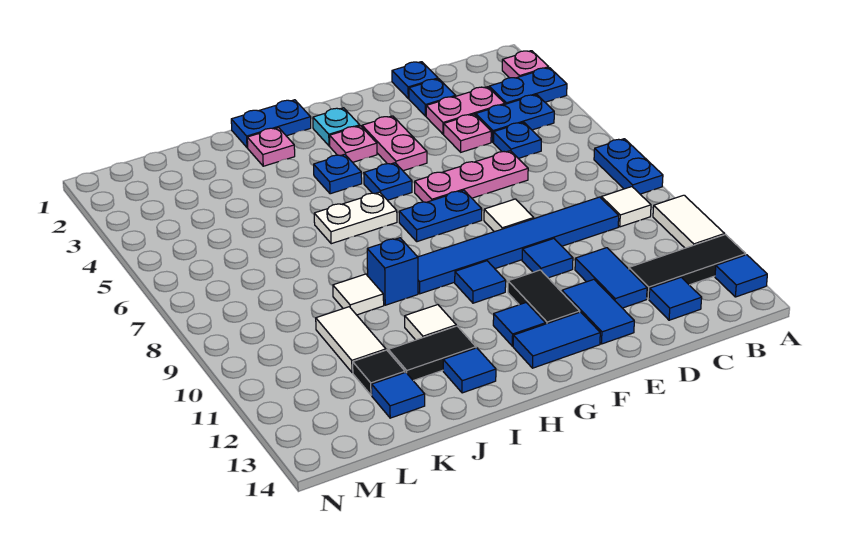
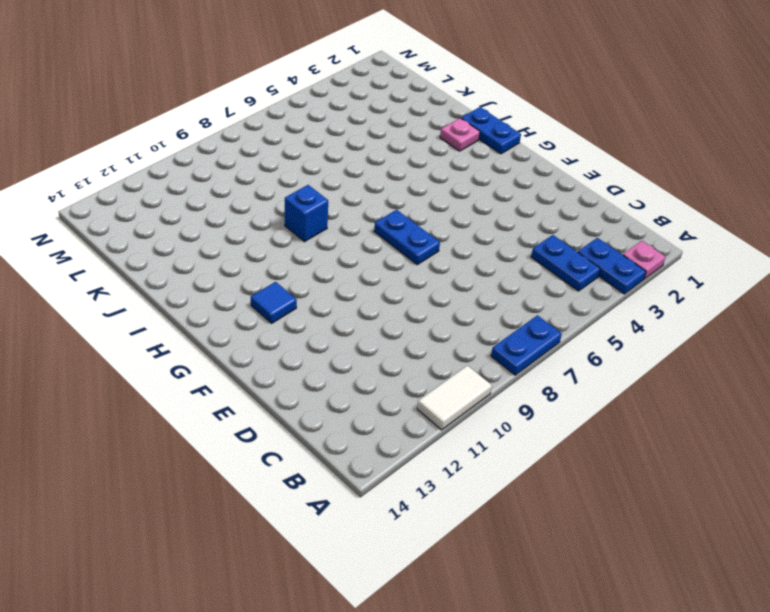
none -> black tile A12:C12 level 1
none -> blue tile A13 level 1
none -> white tile B9 level 1
none -> pink plate C3:D3 level 1

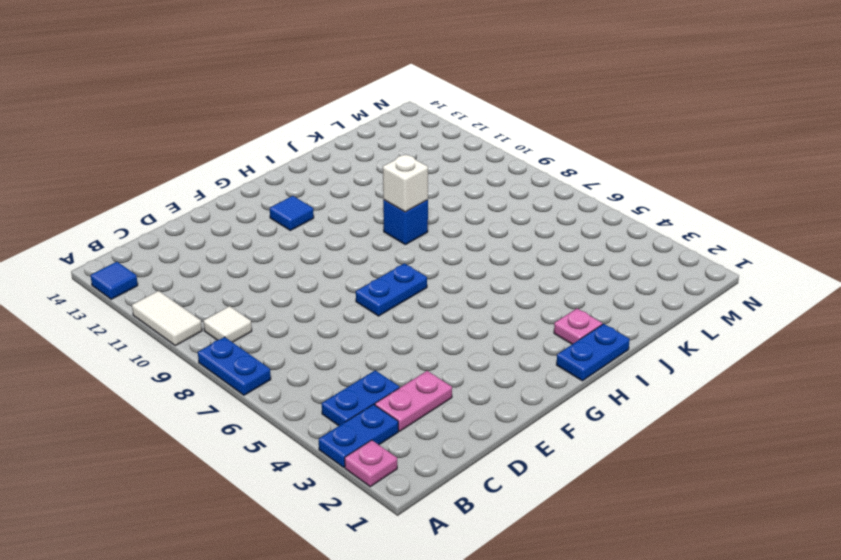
white brick I9 level 2 -> none
none -> black tile A12:C12 level 1
none -> blue plate C5 level 1
none -> blue tile C9:H9 level 1
none -> blue tile C13 level 1

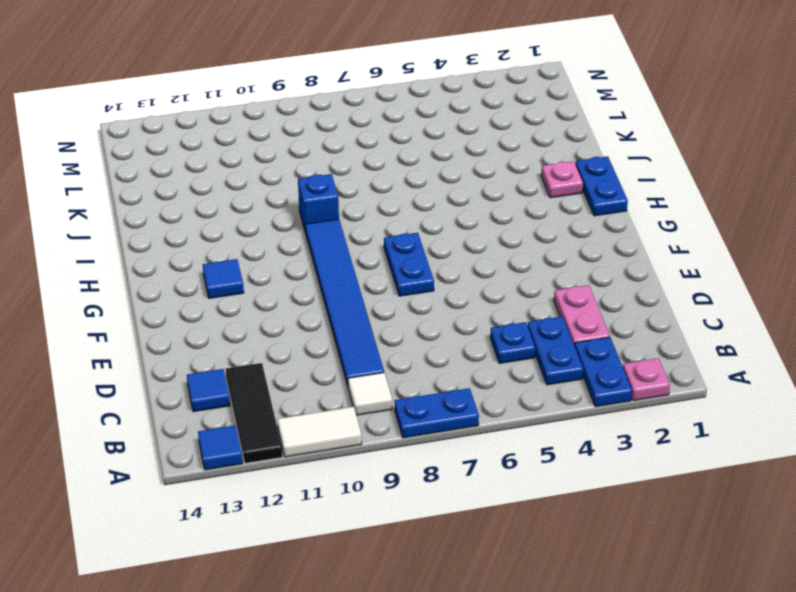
none -> blue plate D1 level 1
none -> blue plate D2 level 1
none -> pink plate D4 level 1
none -> pink plate D6:F6 level 1

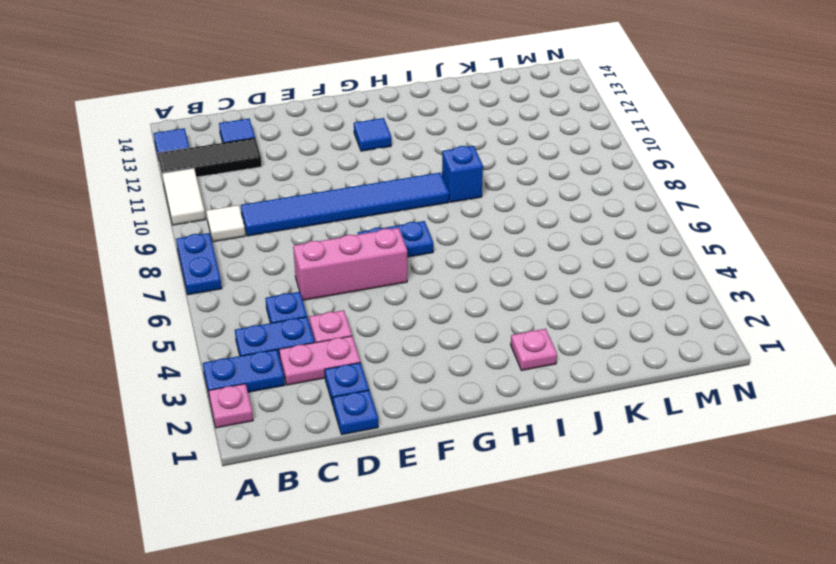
pink brick D6:F6 level 1 -> pink plate D6:F6 level 1
none -> blue tile D11:D12 level 1
none -> white tile E8 level 1
none -> blue tile E10 level 1
none -> blue tile E12:E13 level 1

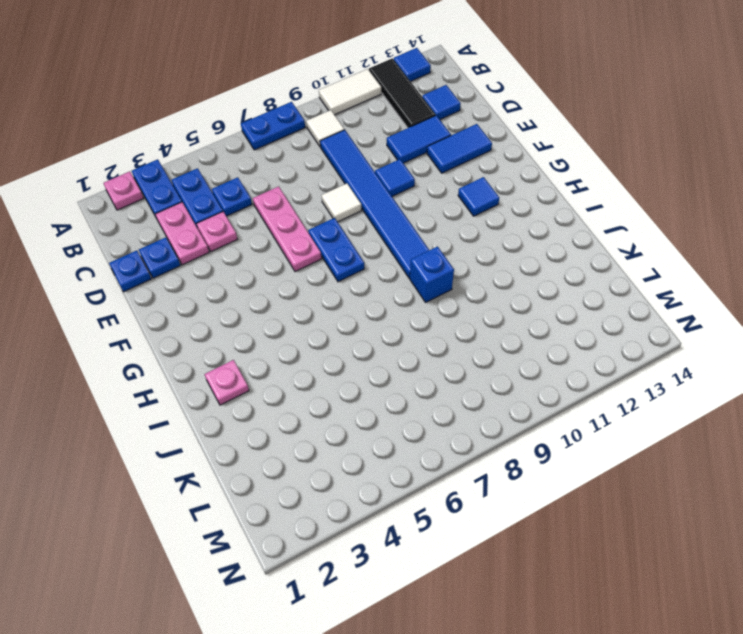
none -> pink plate F3:F4 level 1
none -> black tile F11:F12 level 1
none -> blue tile F13:G13 level 1
none -> cyan plate G2 level 1

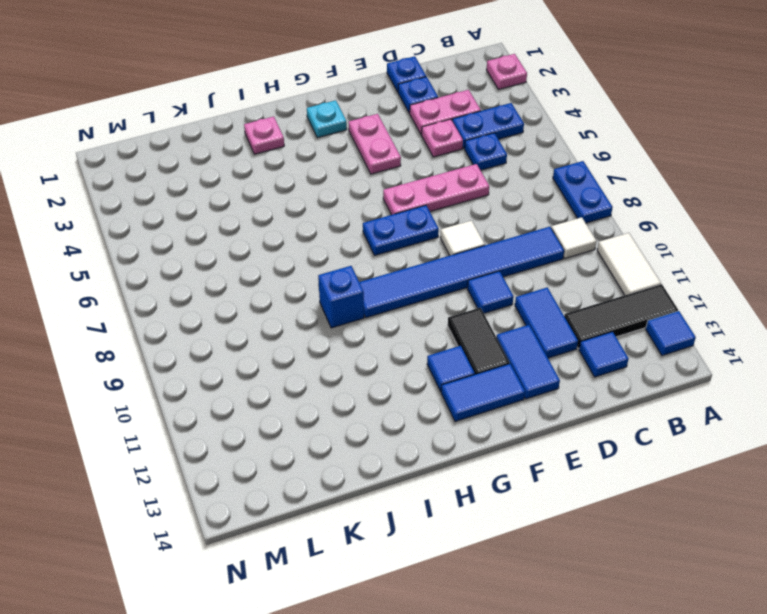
none -> blue plate A3:B3 level 1
none -> pink plate G3 level 1
none -> blue plate G5 level 1
none -> blue tile G10 level 1

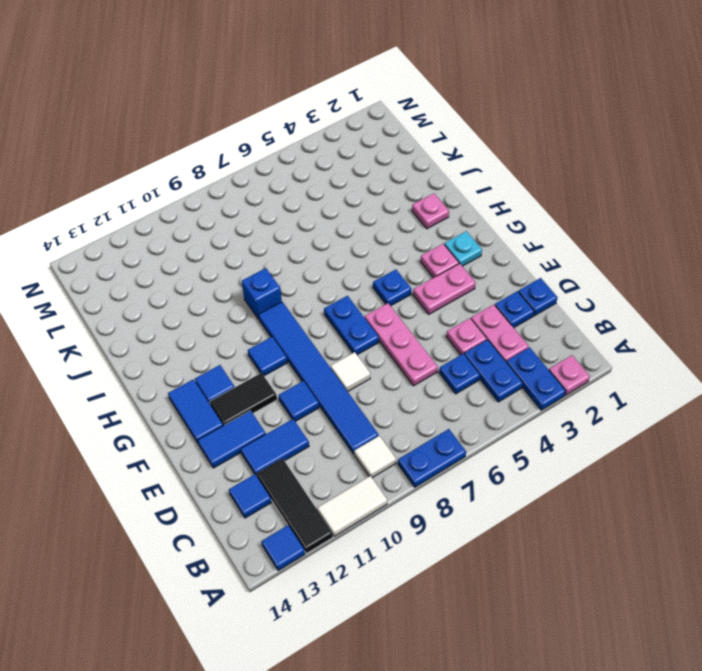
none -> blue plate H1:I1 level 1
none -> blue plate H4 level 1
none -> white plate H6:I6 level 1
none -> white tile I11 level 1

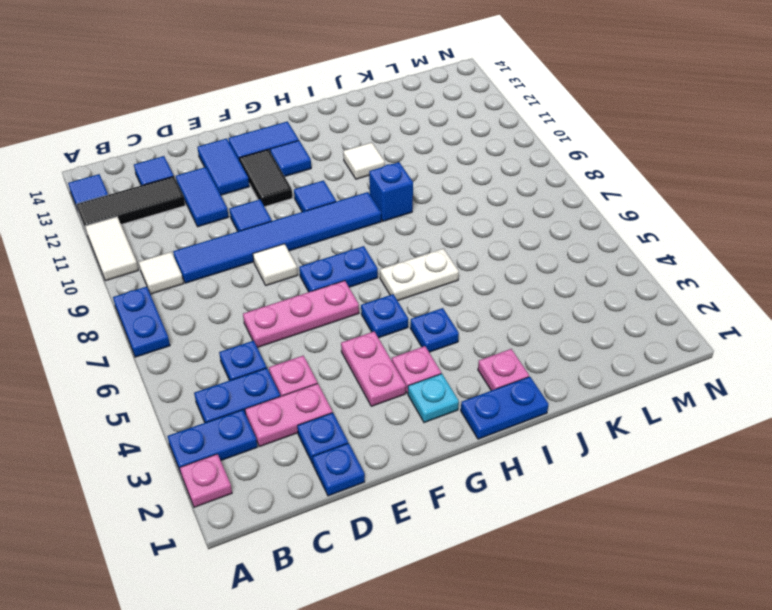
none -> black tile I12:J12 level 1
none -> blue tile I13 level 1
none -> white tile J9 level 1
none -> white tile K10:K11 level 1

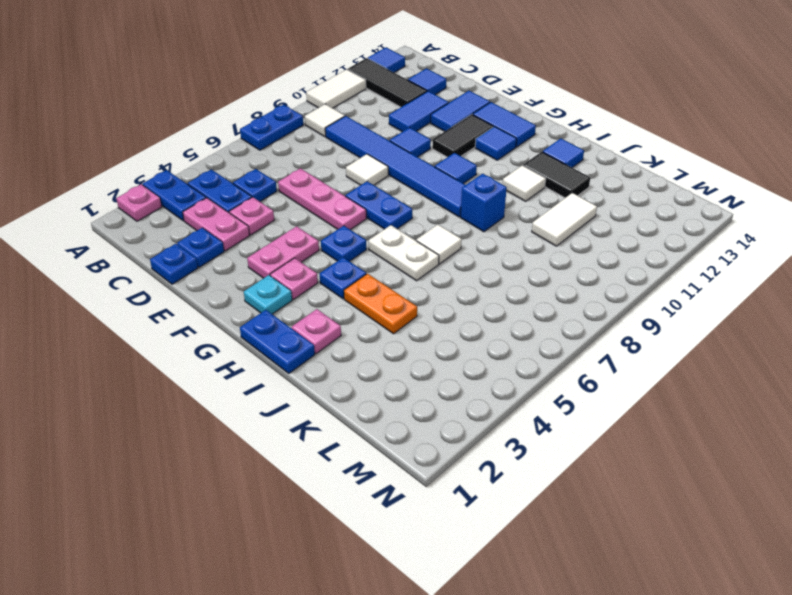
orange plate I4:J4 level 1 -> none
white tile I7 level 1 -> white tile J9 level 1
none -> black tile K12 level 1
none -> blue tile K13 level 1

